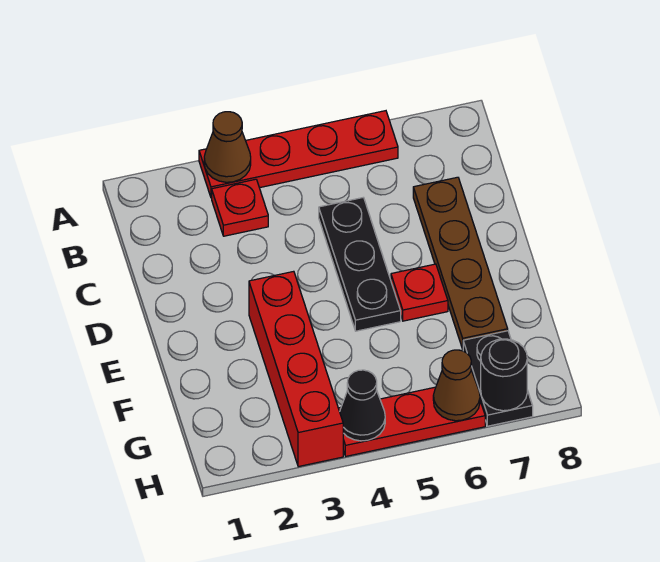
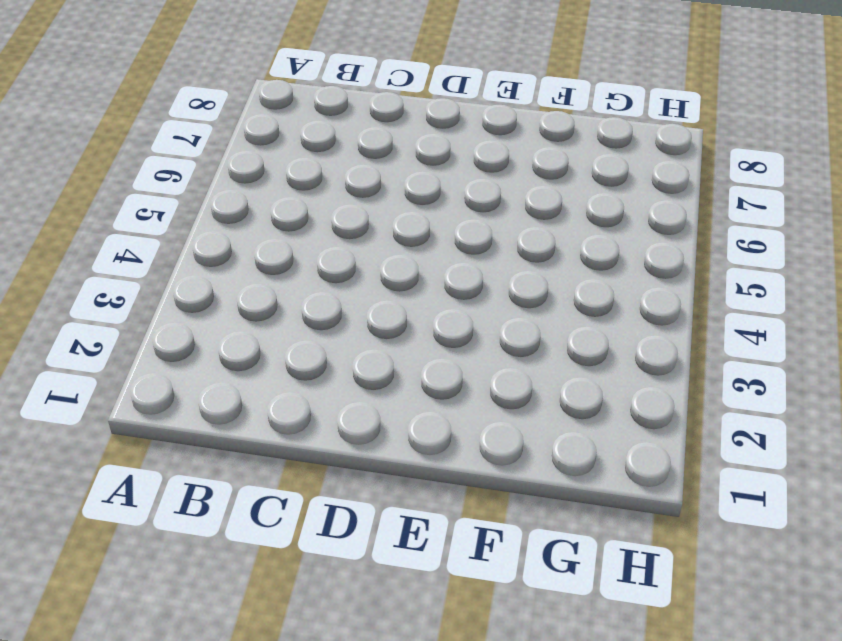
none -> red plate A3:A6 level 1
none -> red plate B3 level 1
none -> black plate C5:E5 level 1

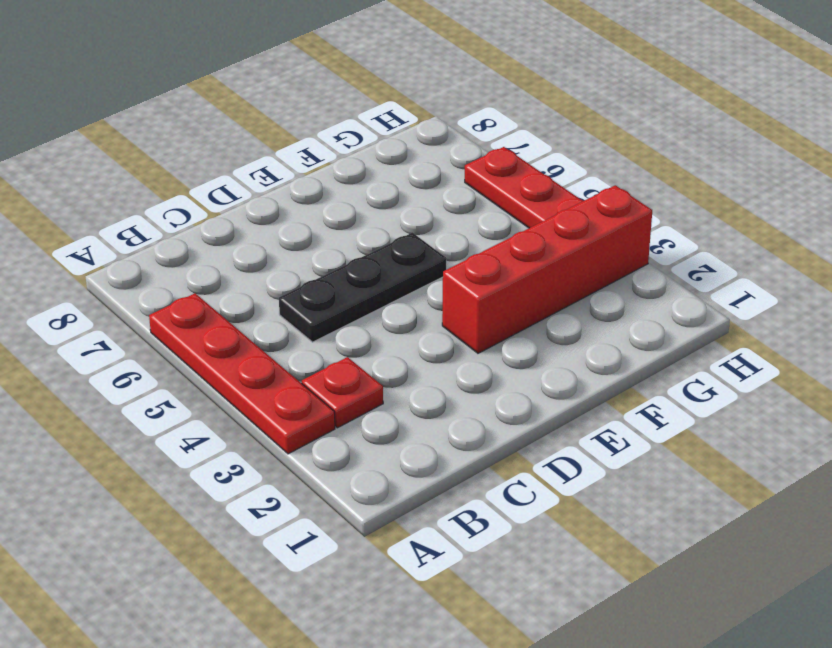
none -> brown plate C7:F7 level 1
none -> red plate E6 level 1
none -> black plate G7:H7 level 1

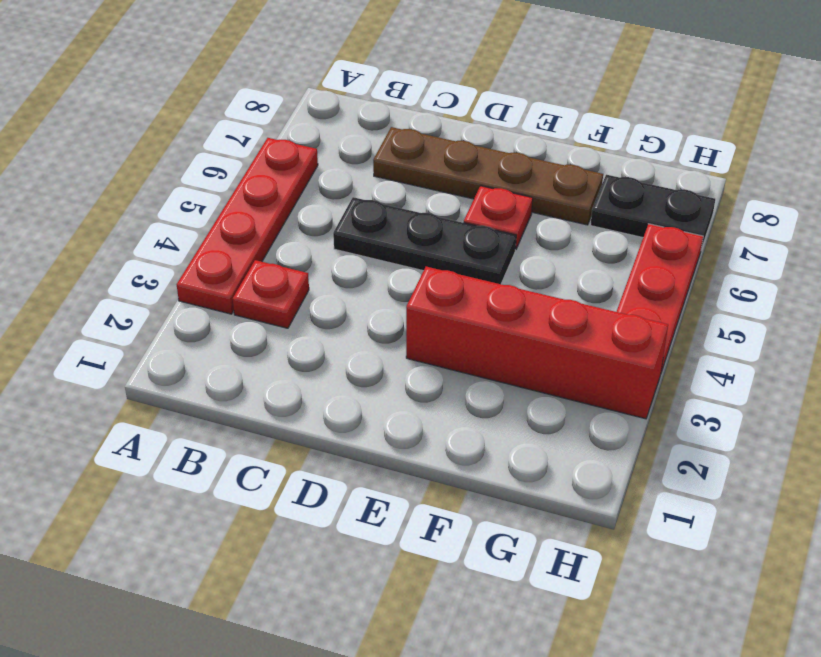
none -> brown cone A3 level 2
none -> black cone H4 level 2
none -> brown cone H6 level 2

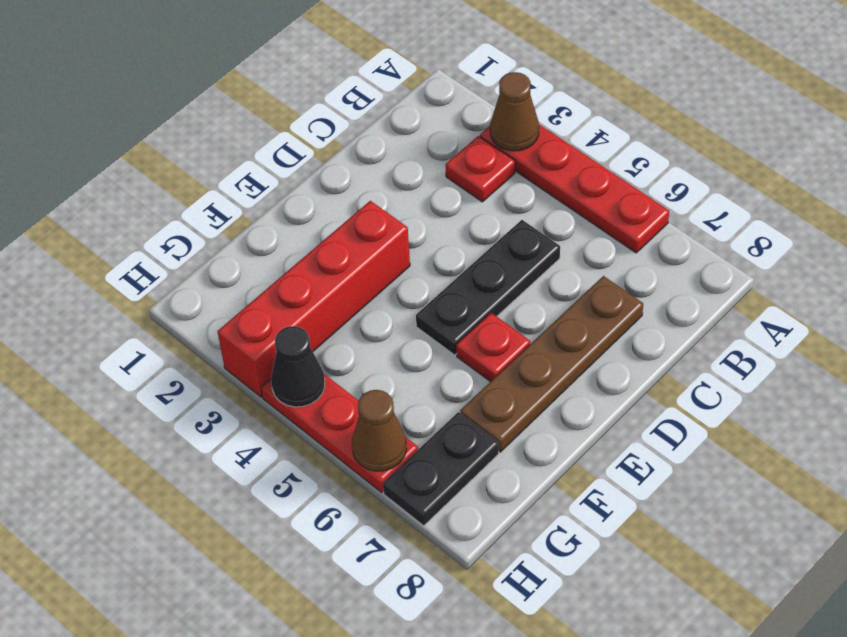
none -> black round brick H7 level 2

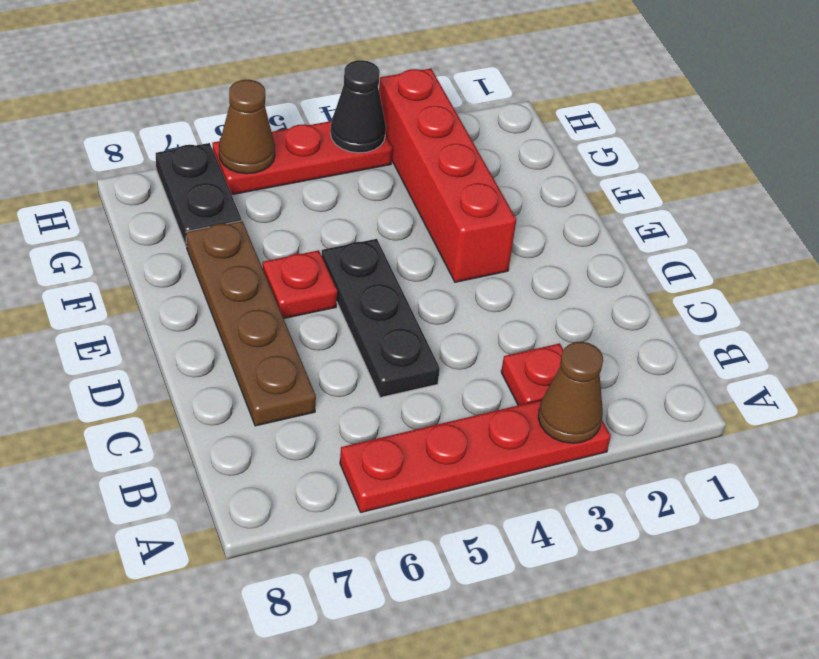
none -> black round brick H7 level 2

